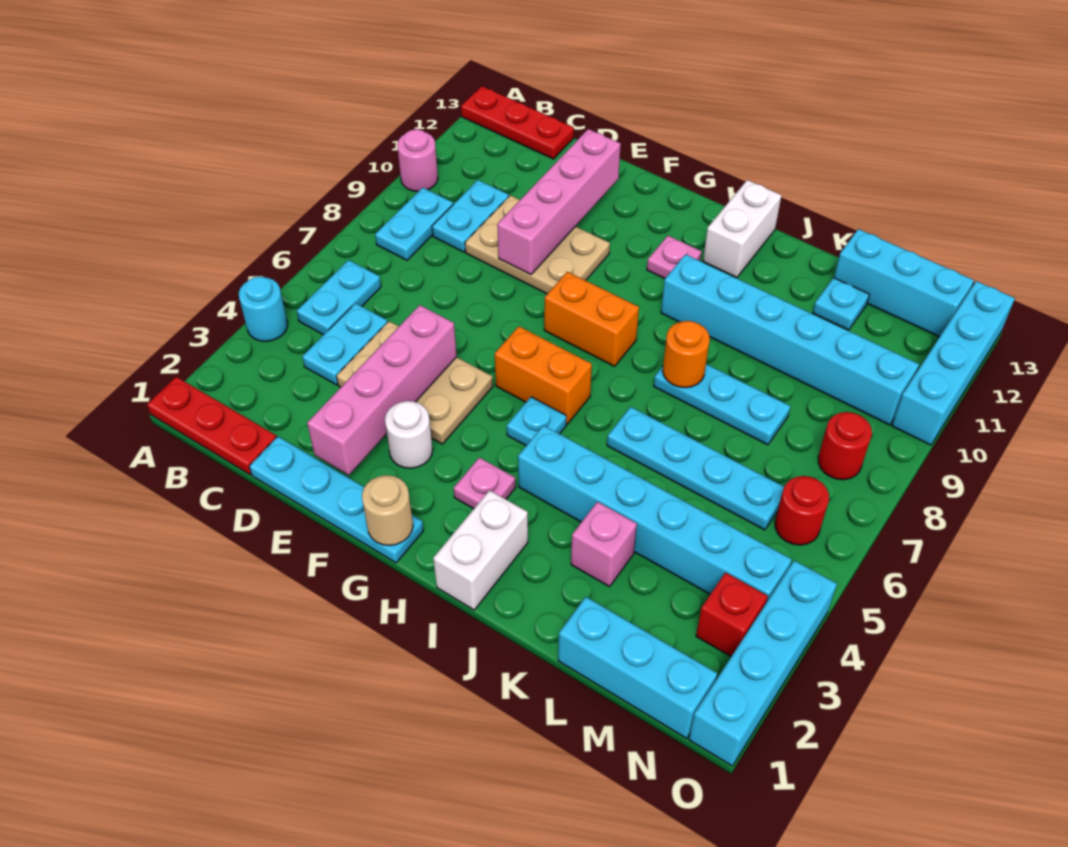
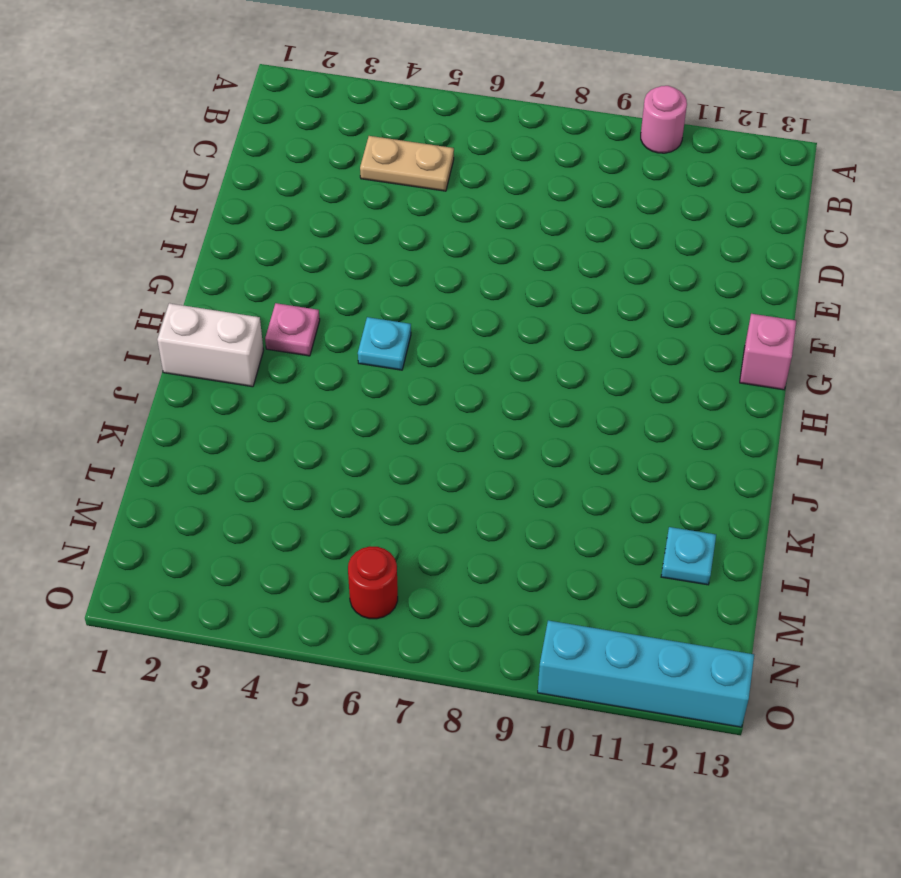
tan plate C4:C5 level 1 -> cyan plate C4:C5 level 1
pink brick G13 level 1 -> pink brick K3 level 1
none -> red plate A1:C1 level 1
none -> cyan round brick A4 level 1
none -> red plate A13:C13 level 1
none -> cyan plate B5:B6 level 1

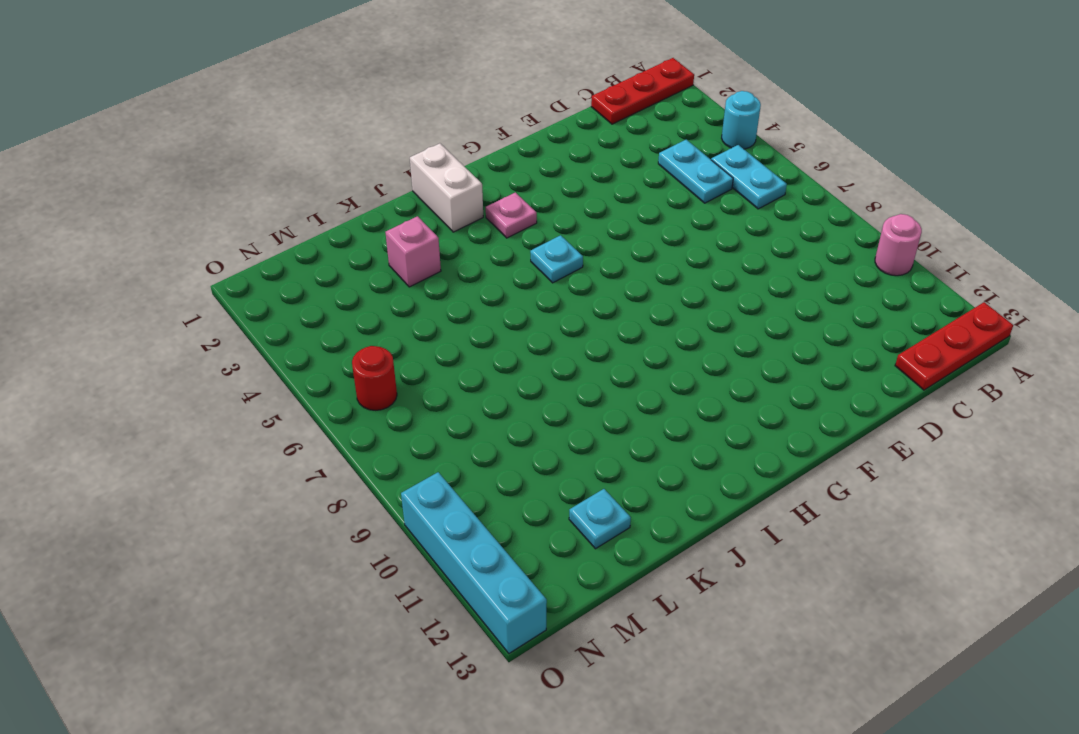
none -> cyan plate B8:B9 level 1
none -> cyan plate C9:C10 level 1
none -> cyan plate D1:G1 level 1
none -> tan plate D4:F5 level 1

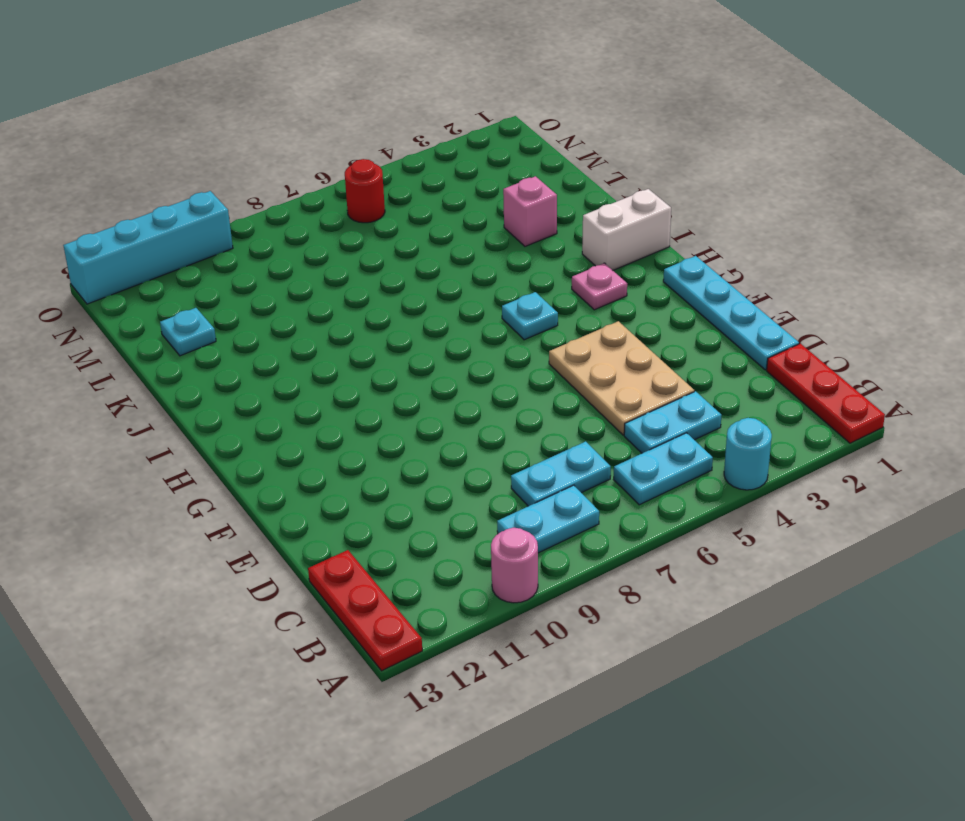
cyan plate C7:C8 level 1 -> cyan plate C9:C10 level 1
none -> tan plate D9:F10 level 1
none -> white round brick F3 level 1
none -> orange brick G6:H6 level 1
none -> orange brick G8:H8 level 1

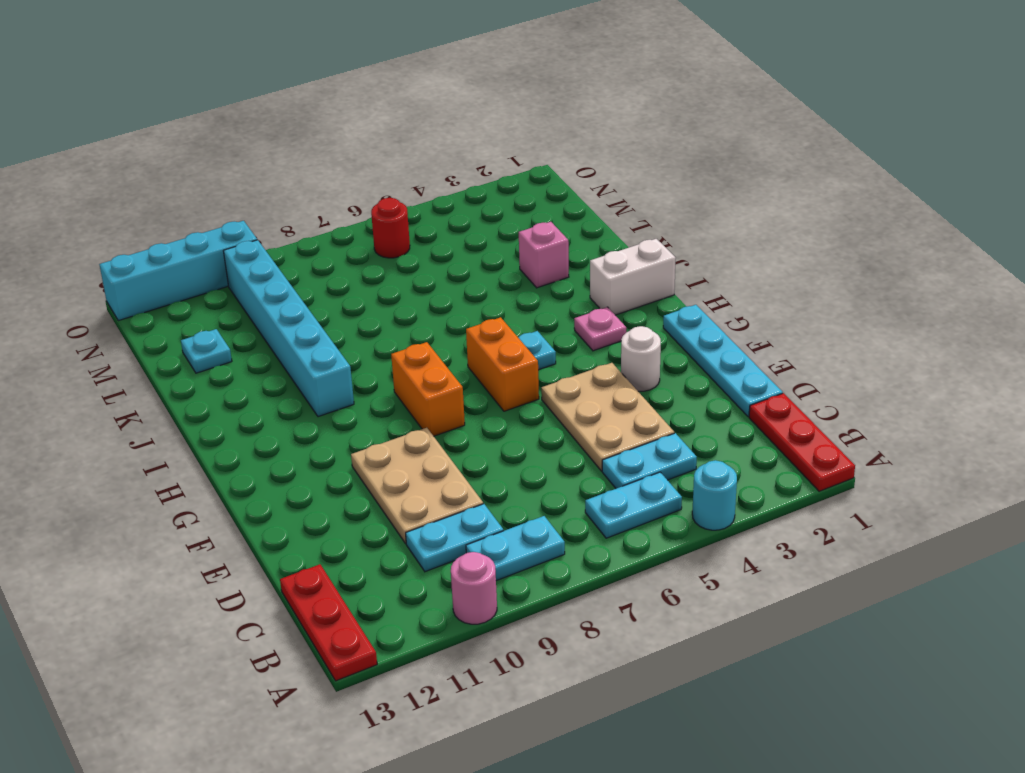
none -> pink plate H11 level 1
none -> cyan brick I4:N4 level 1
none -> white brick I12:I13 level 1
none -> cyan plate J6:M6 level 1

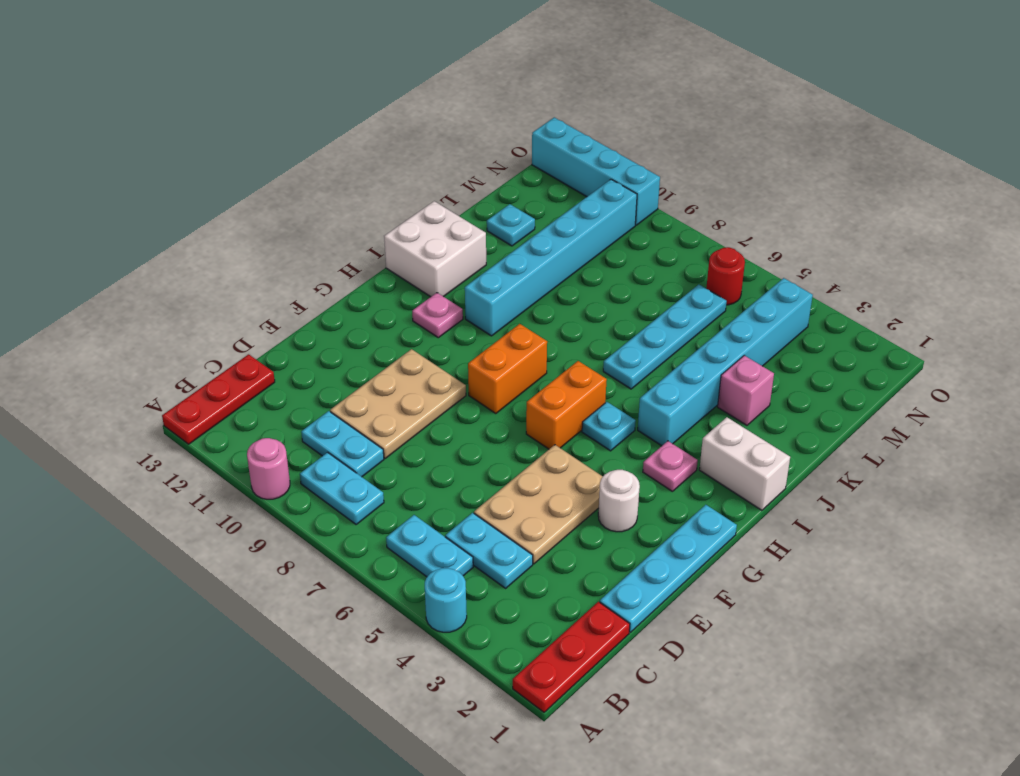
white brick I12:J13 level 1 -> white brick I12:I13 level 1
none -> cyan plate J8:L8 level 1
none -> cyan brick L1:N1 level 1
none -> cyan brick L13:N13 level 1
none -> red brick N3 level 1

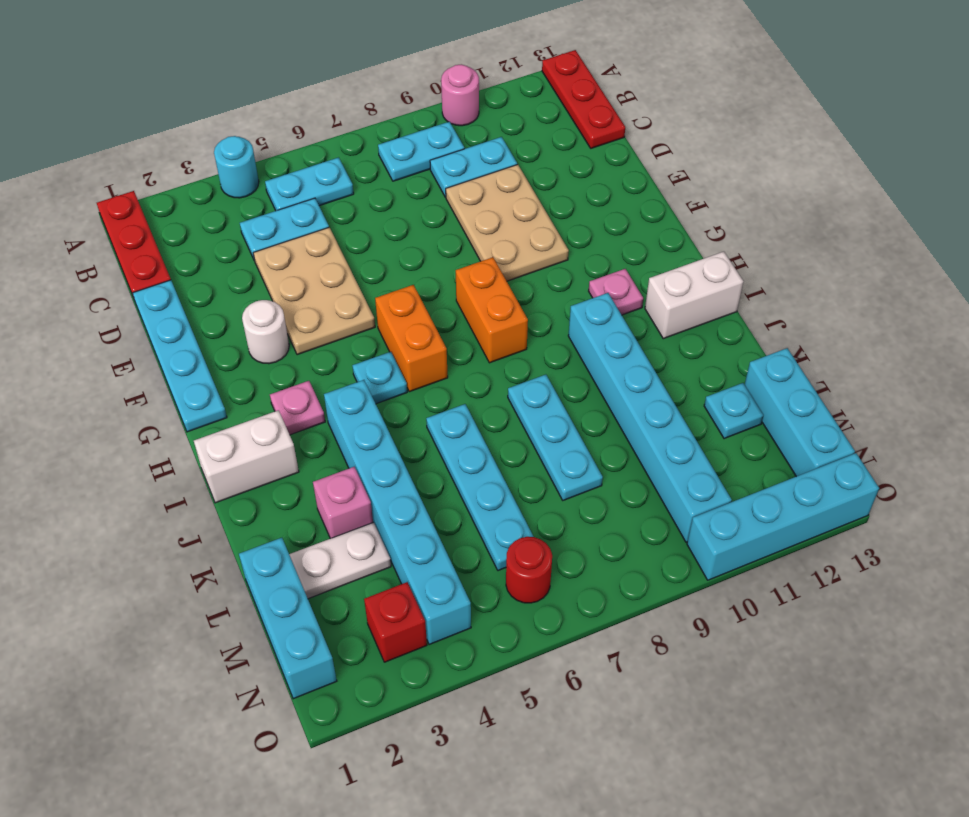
white plate L2:L3 level 1 -> none
none -> red round brick N8 level 1
none -> cyan brick O1:O4 level 1
none -> pink brick E2:E5 level 2
none -> pink brick E9:E12 level 2

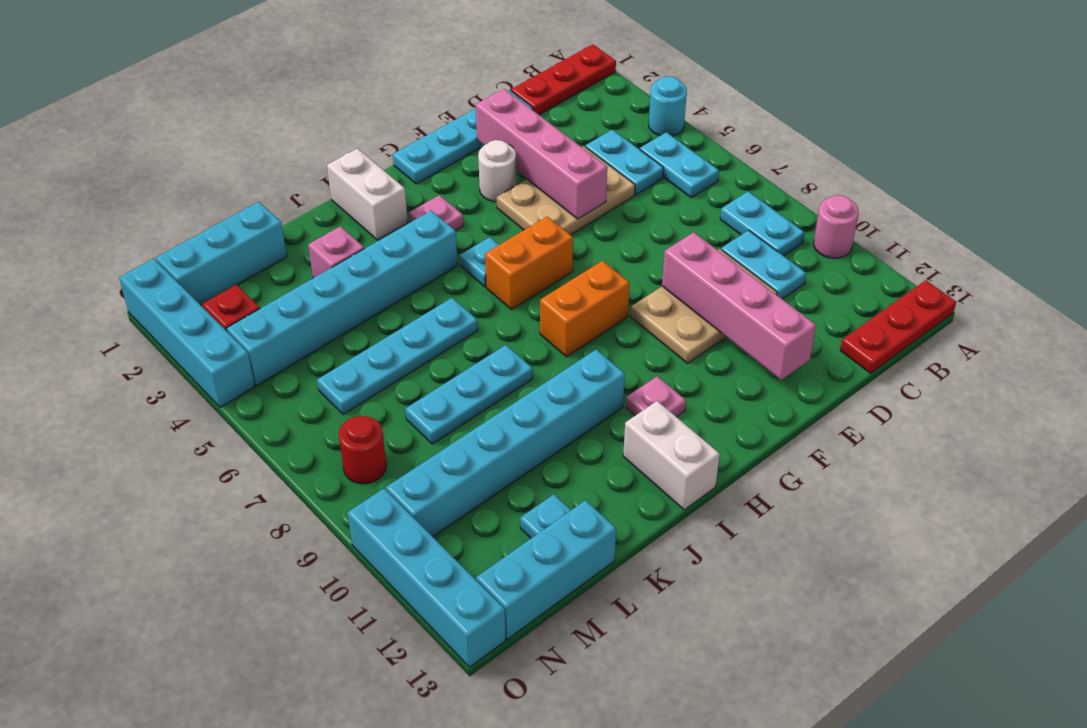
none -> red round brick N6 level 1
none -> tan round brick G1 level 2
none -> orange round brick J8 level 2

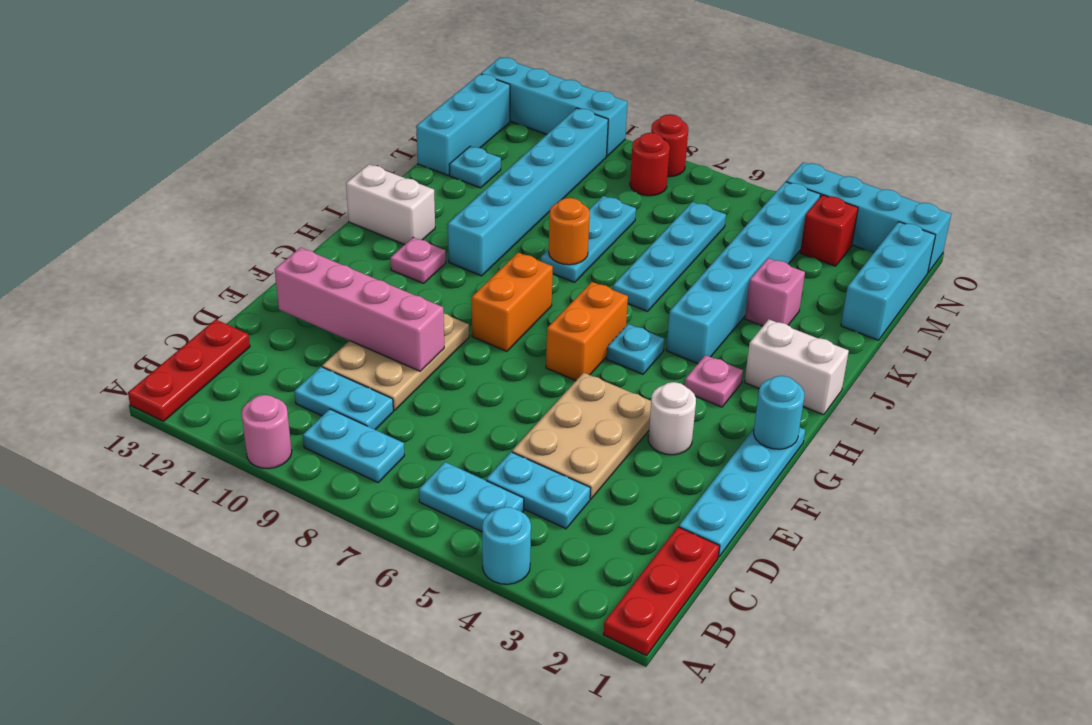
cyan round brick G1 level 2 -> tan round brick G1 level 2
red round brick O8 level 1 -> red round brick N6 level 1
none -> pink brick E2:E5 level 2

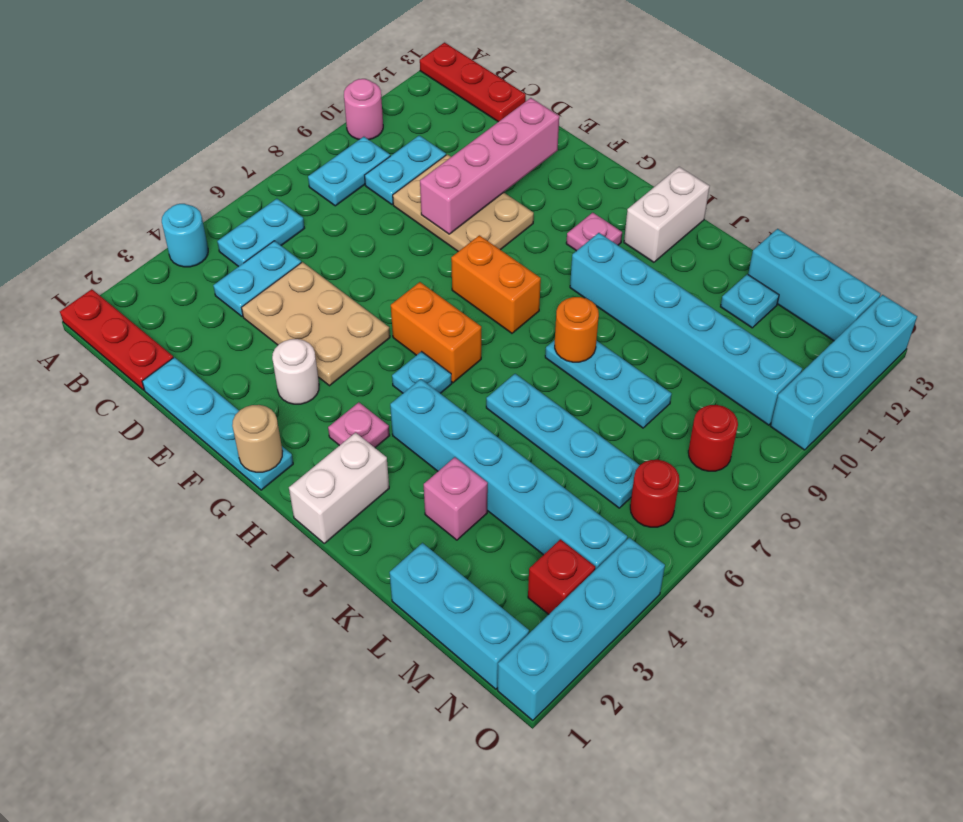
none -> pink brick E2:E5 level 2

